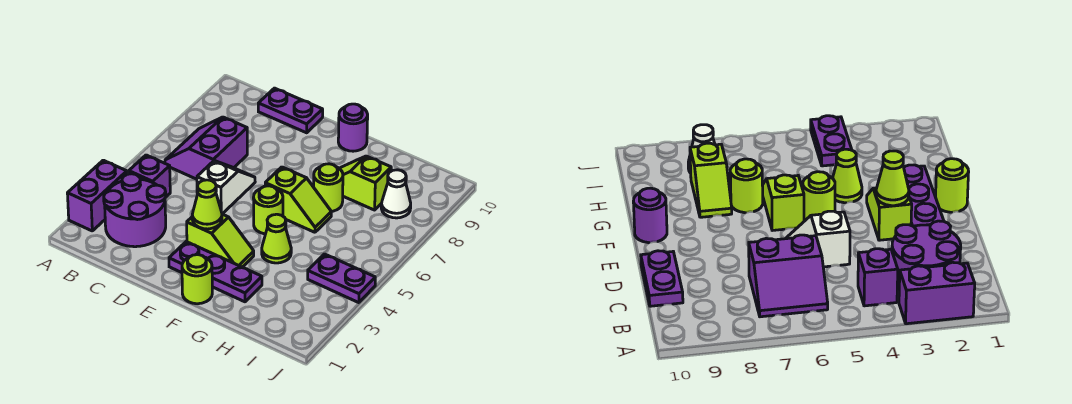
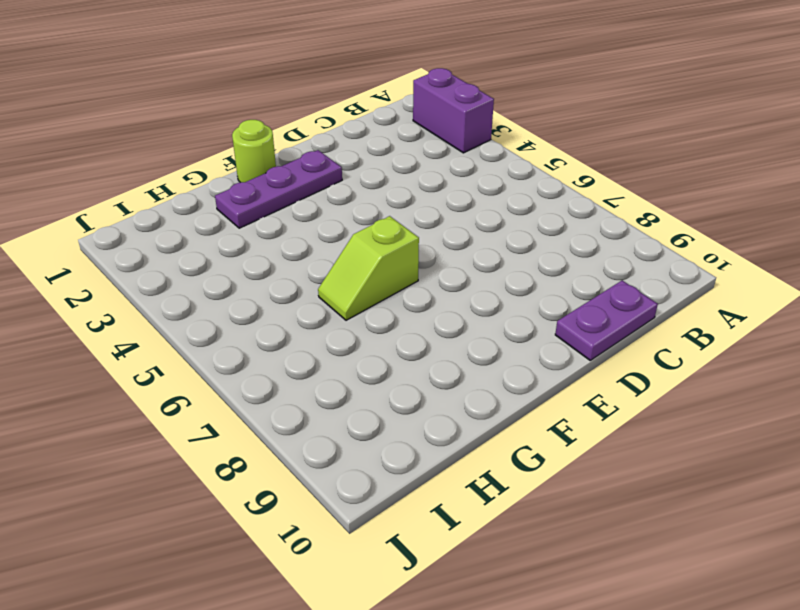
none -> purple round brick B2:C3 level 1
none -> purple brick B4 level 1
none -> purple slope B6:C7 level 1 top C

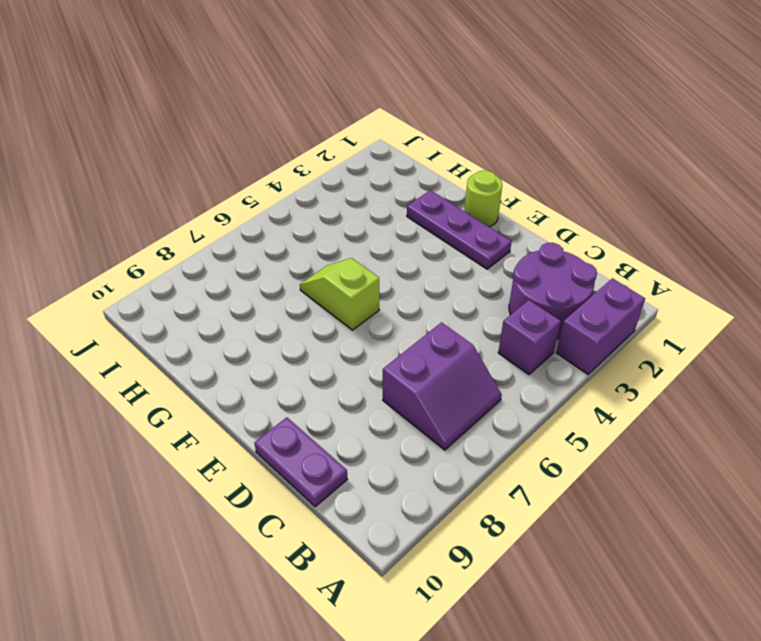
none -> white slope D5:D6 level 1 top 5
none -> lime slope E3:F3 level 1 top E
none -> lime round brick F5 level 1

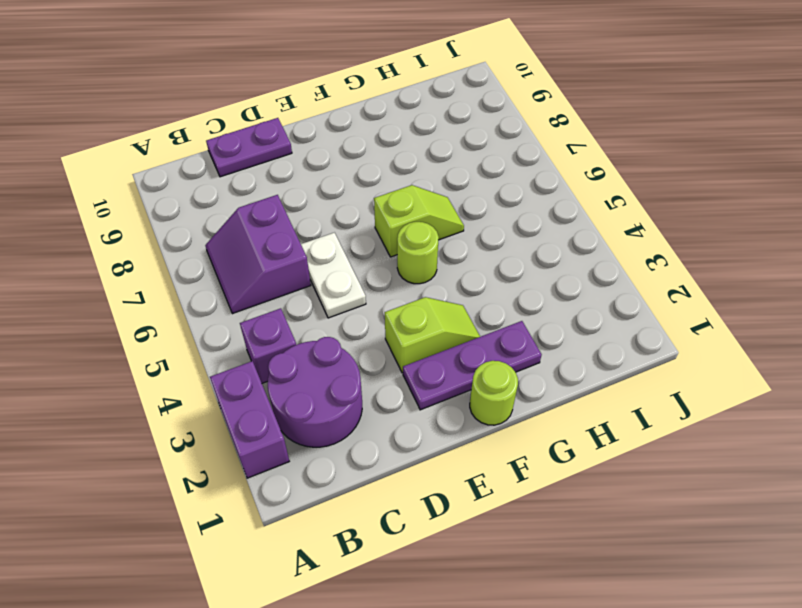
white plate D5:D6 level 1 -> white slope D5:D6 level 1 top 5
none -> purple round brick F10 level 1
none -> lime cone G4 level 1
none -> lime round brick G7 level 1

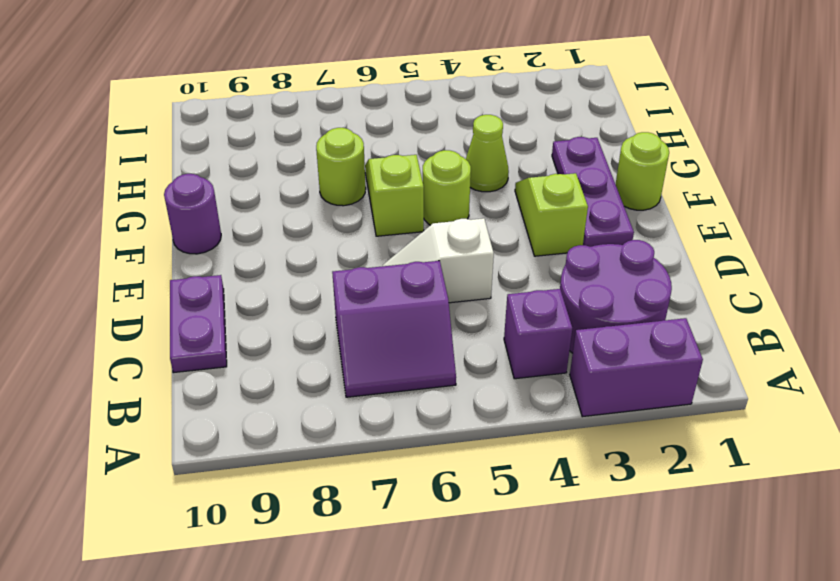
none -> lime slope G8:H8 level 1 top H
none -> purple plate I4:J4 level 1
none -> white cone I8 level 1

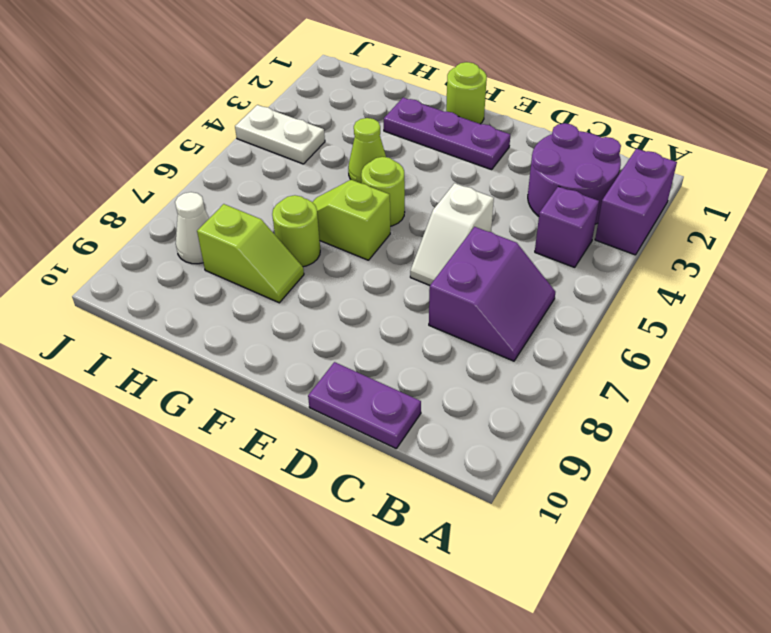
white plate I4:J4 level 1 -> purple plate I4:J4 level 1
none -> lime slope E3:F3 level 1 top E
none -> purple round brick F10 level 1
none -> lime cone E3 level 2

